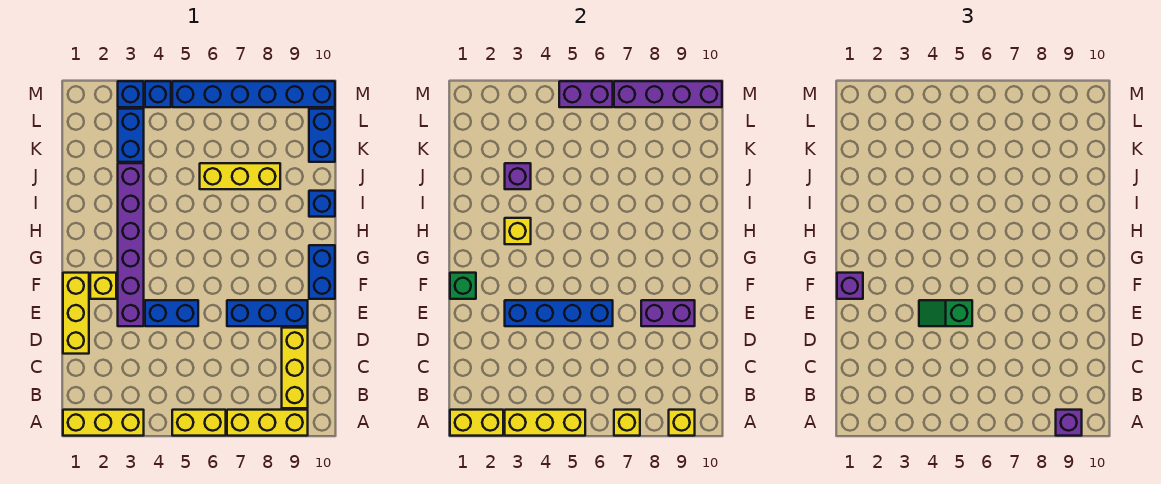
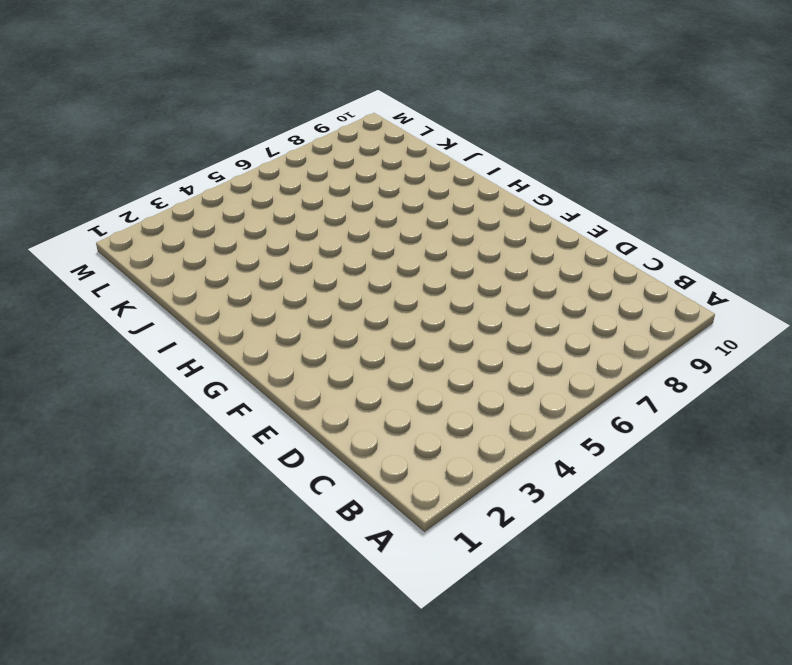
none -> yellow brick A1:A3 level 1
none -> yellow brick A5:A6 level 1
none -> yellow brick A7:A9 level 1
none -> yellow brick B9:D9 level 1

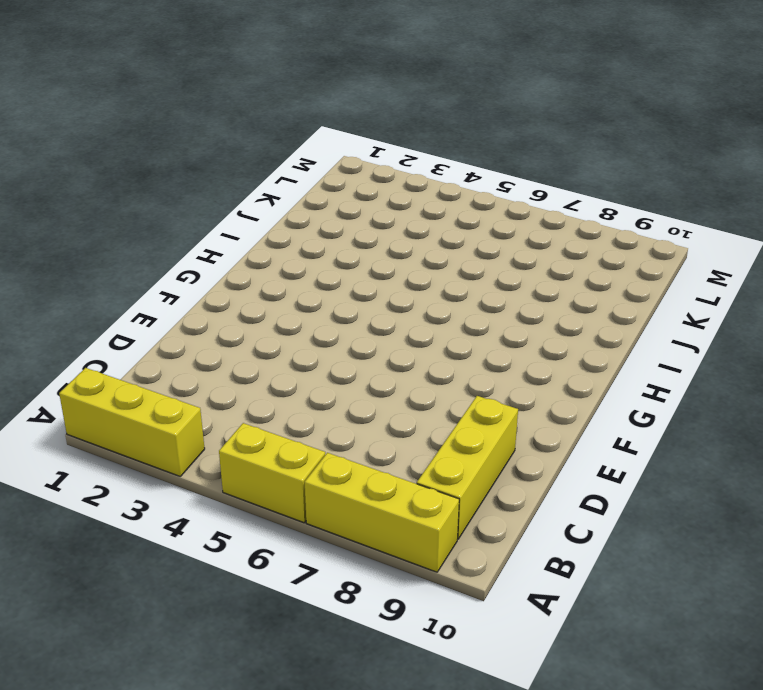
none -> yellow brick D1:F1 level 1
none -> purple brick E3:J3 level 1
none -> blue brick E4:E5 level 1
none -> blue brick E7:E9 level 1

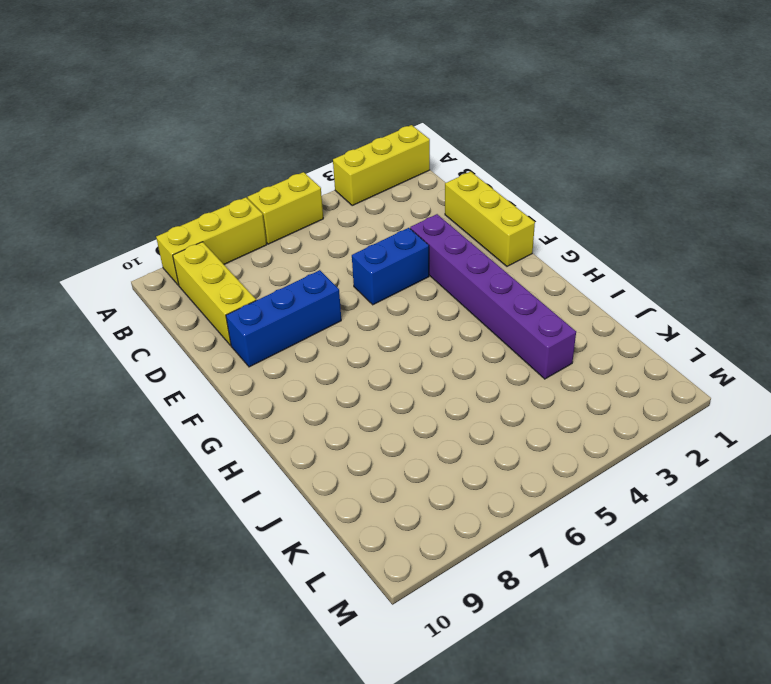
none -> yellow brick F2 level 1
none -> blue brick F10:G10 level 1
none -> blue brick I10 level 1
none -> yellow brick J6:J8 level 1

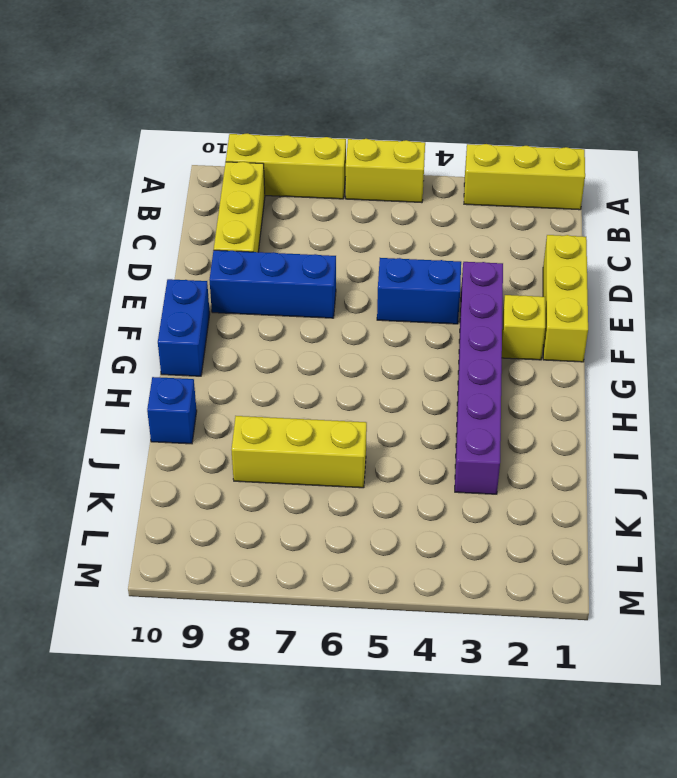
none -> blue brick K3:L3 level 1
none -> blue brick K10:L10 level 1
none -> blue brick M3 level 1
none -> blue brick M4 level 1

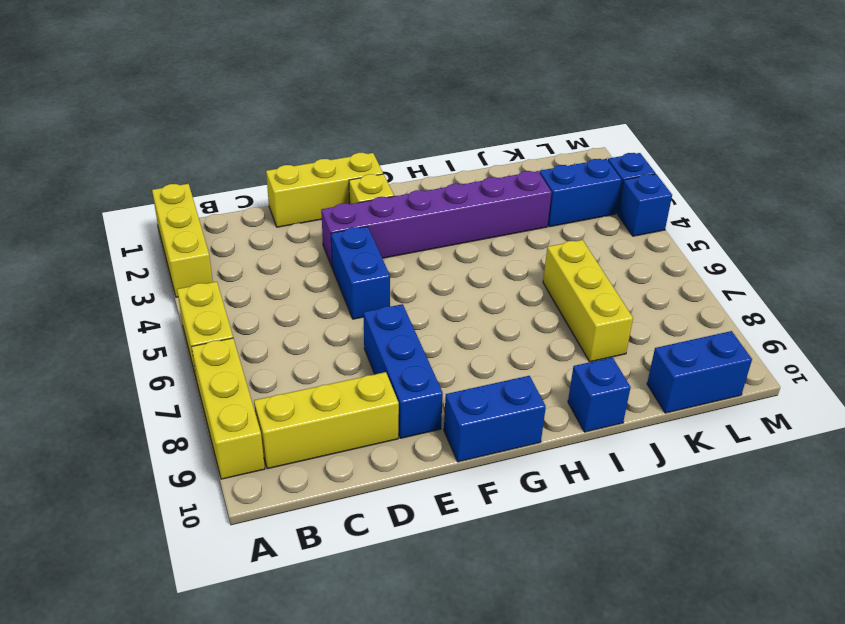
none -> blue brick M5:M10 level 1
none -> yellow brick A1:A2 level 2
none -> yellow brick A3:A5 level 2
none -> yellow brick A7 level 2

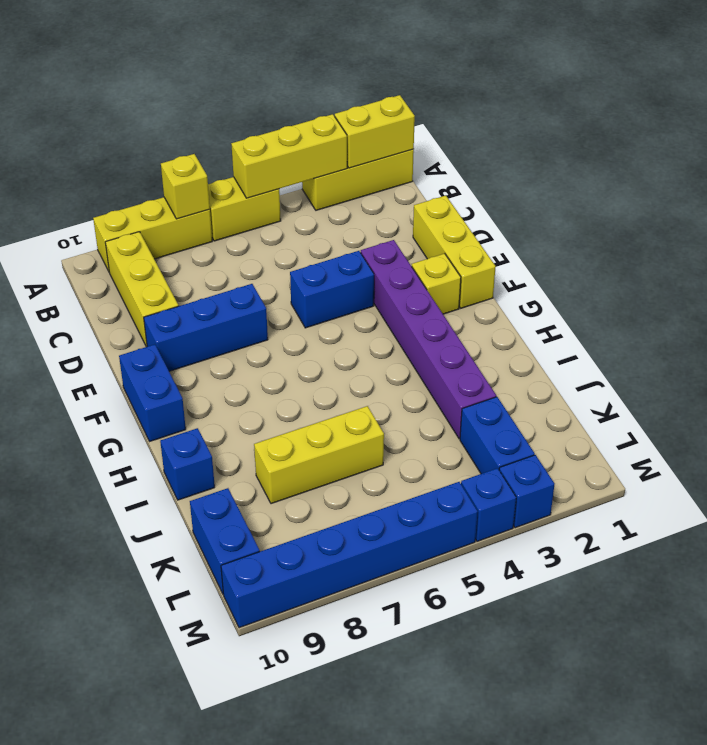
none -> yellow brick A9 level 2
none -> blue brick E3:E6 level 2
none -> purple brick E8:E9 level 2
none -> green brick F1 level 2

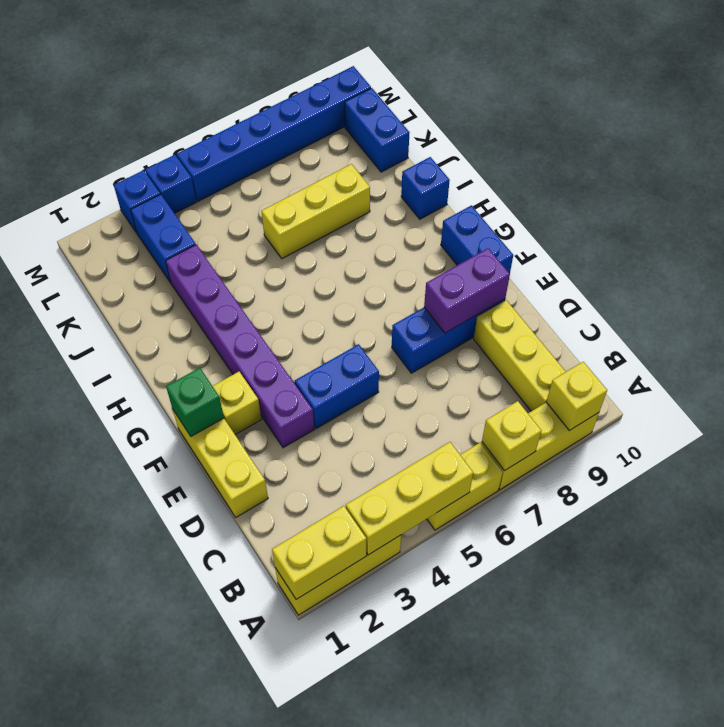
none -> blue brick E3:E6 level 2
none -> yellow brick H3 level 2
none -> purple brick J3 level 2
none -> purple brick M5:M6 level 2

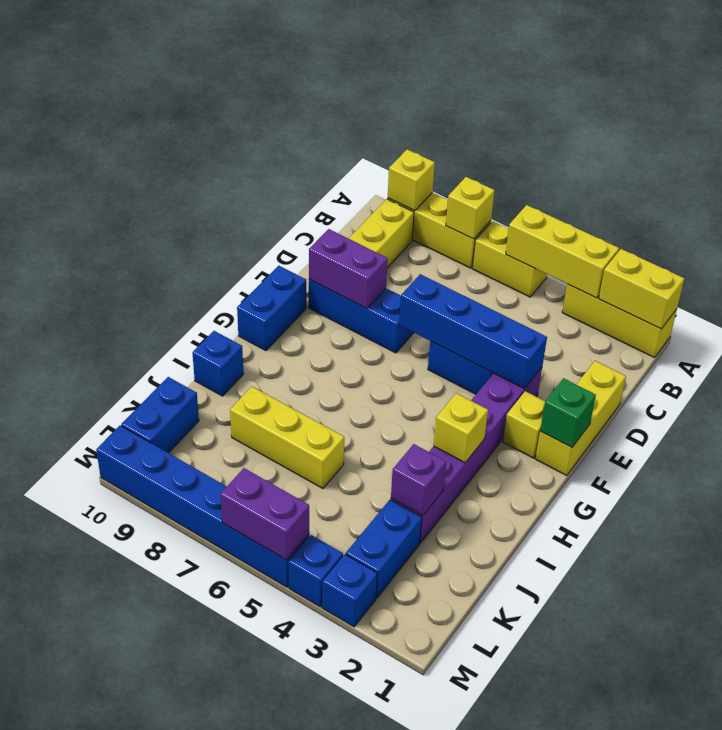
none -> purple brick M7:M10 level 2
none -> purple brick A9 level 3
none -> green slope E4:E5 level 3 top 5
none -> purple brick F1 level 3

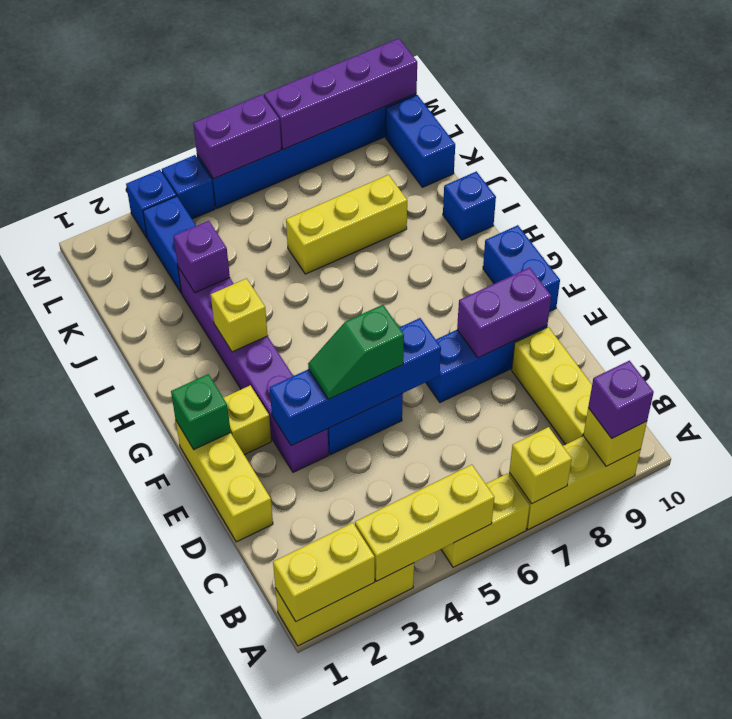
none -> purple brick F1 level 3

